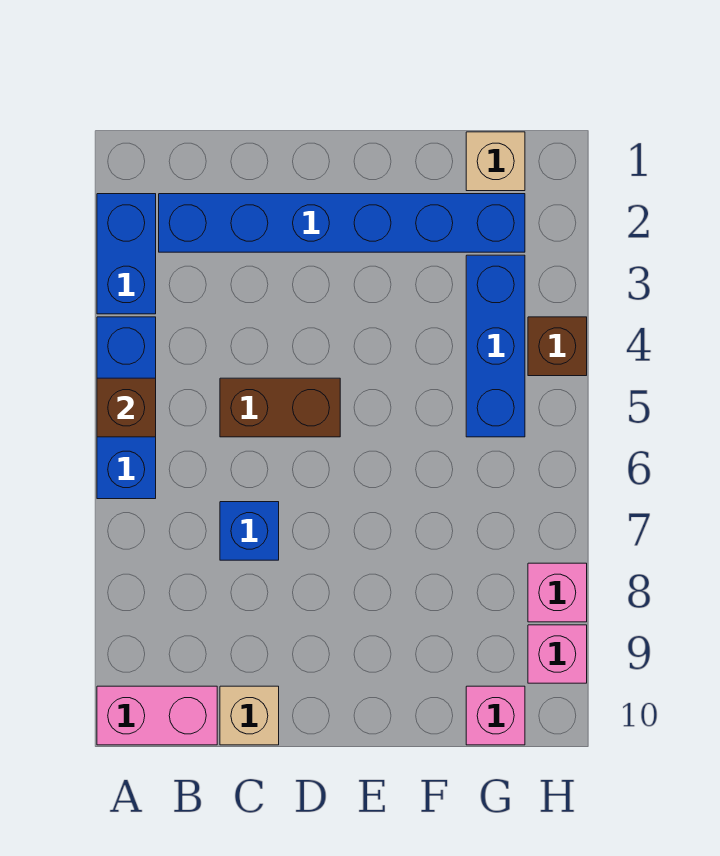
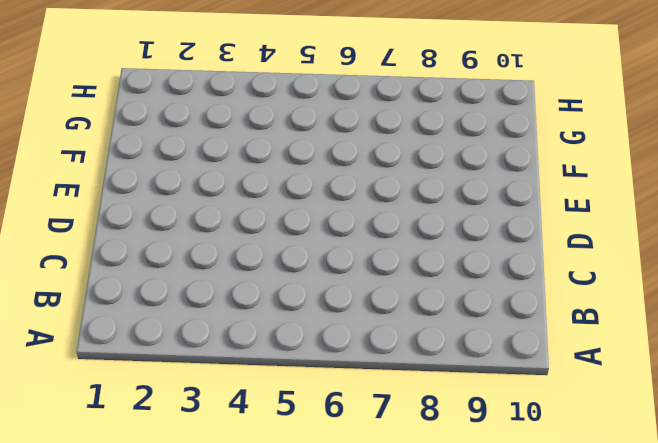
none -> blue brick A2:A3 level 1
none -> blue brick A4:A6 level 1
none -> pink brick A10:B10 level 1

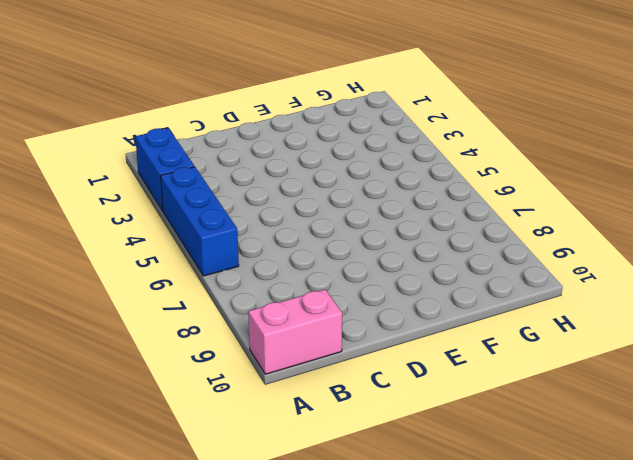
none -> blue brick B2:G2 level 1
none -> brown brick C5:D5 level 1
none -> blue brick C7 level 1

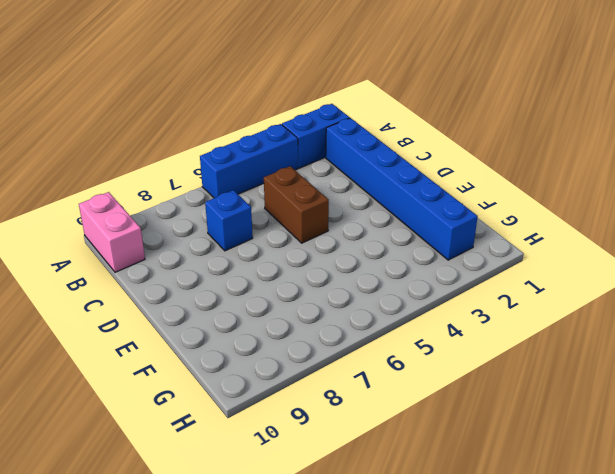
none -> tan brick C10 level 1
none -> tan brick G1 level 1
none -> blue brick G3:G5 level 1

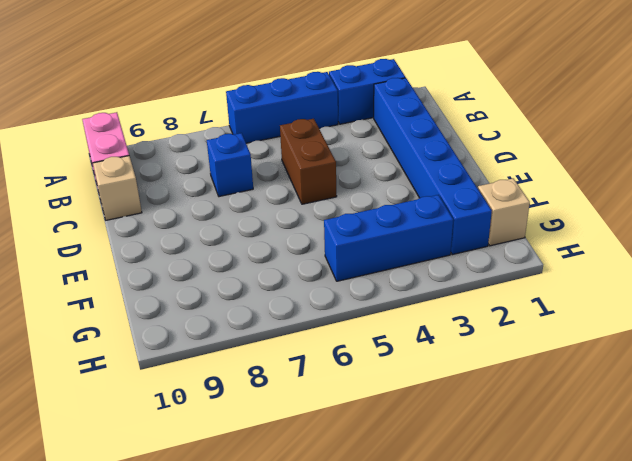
none -> pink brick G10 level 1
none -> brown brick H4 level 1
none -> pink brick H8 level 1

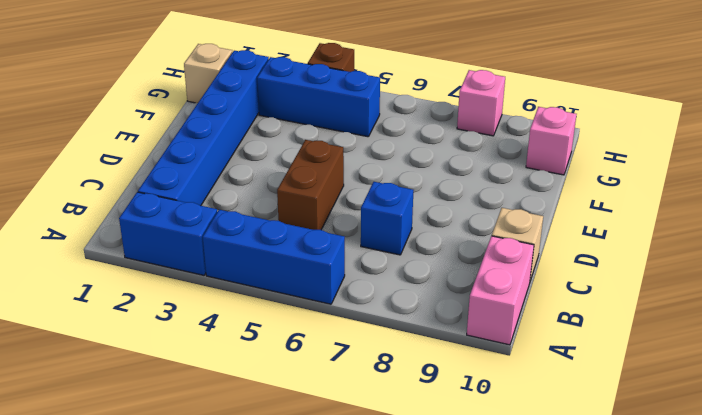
none -> pink brick H9 level 1
none -> brown brick A5 level 2

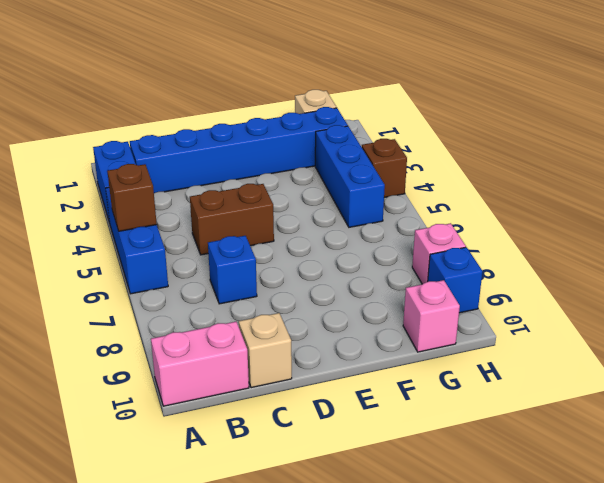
blue brick H9 level 1 -> pink brick H9 level 1

